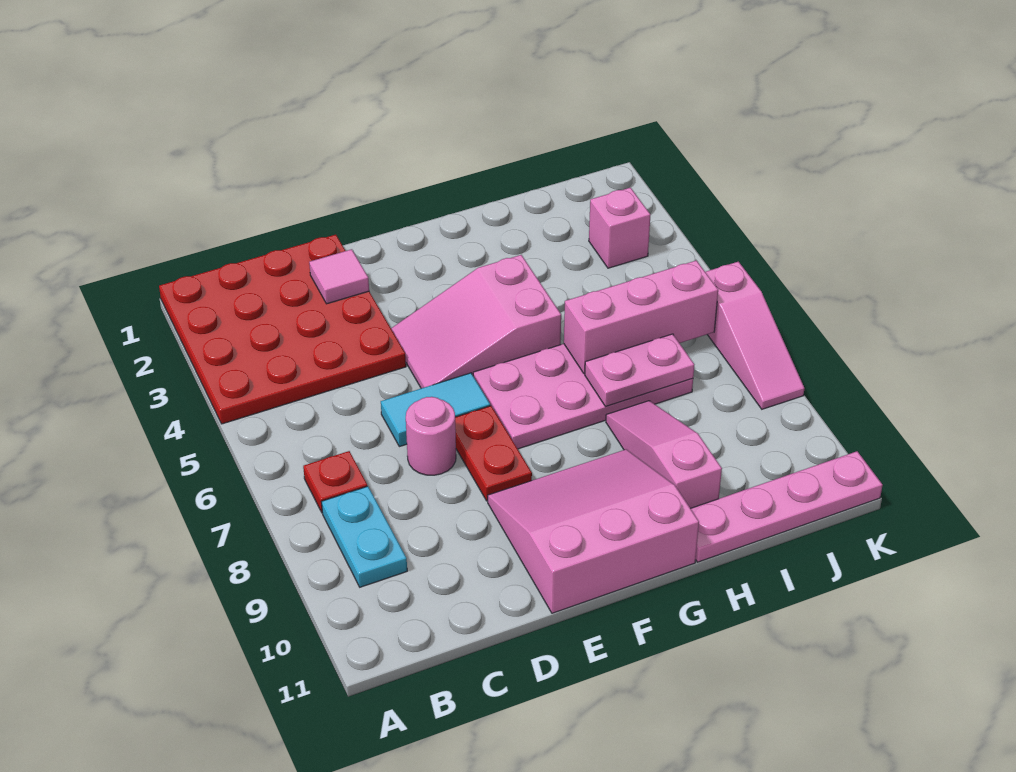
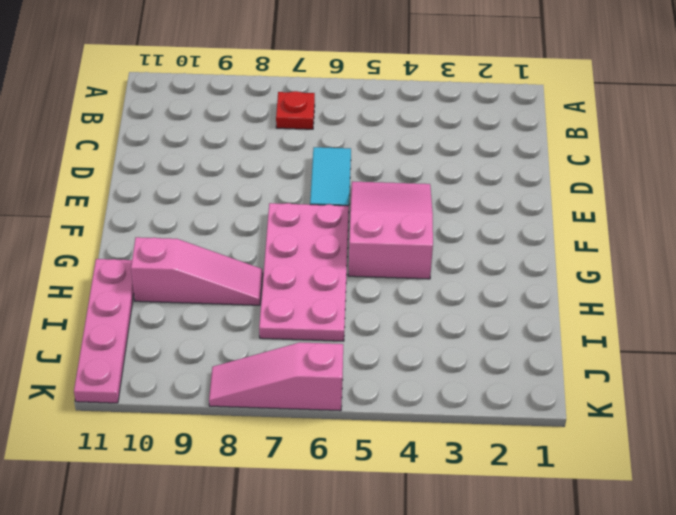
none -> red plate A1:D4 level 1
none -> cyan plate B8:B9 level 1
none -> pink round brick D7 level 1

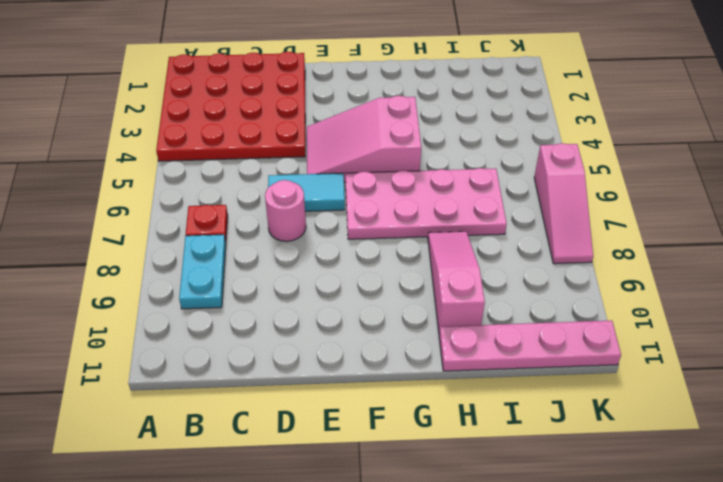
none -> red plate E7:E8 level 1
none -> pink slope E9:G11 level 1 top 11
none -> pink brick J3 level 1

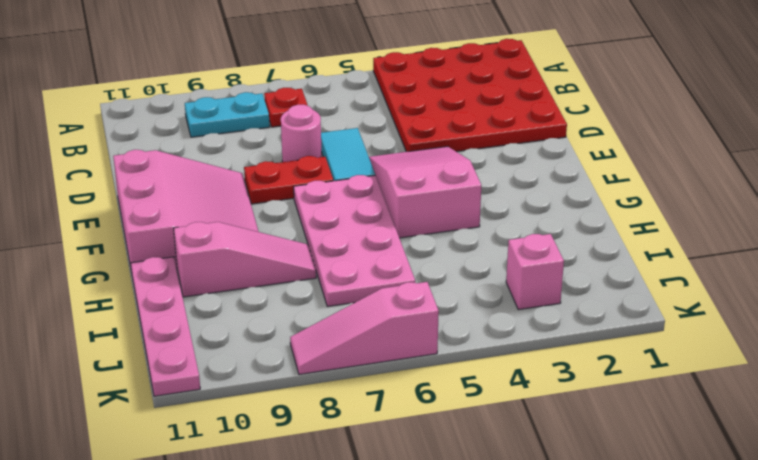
none -> pink tile D2 level 2
none -> pink brick H6:J6 level 2
none -> pink plate H7:I7 level 2

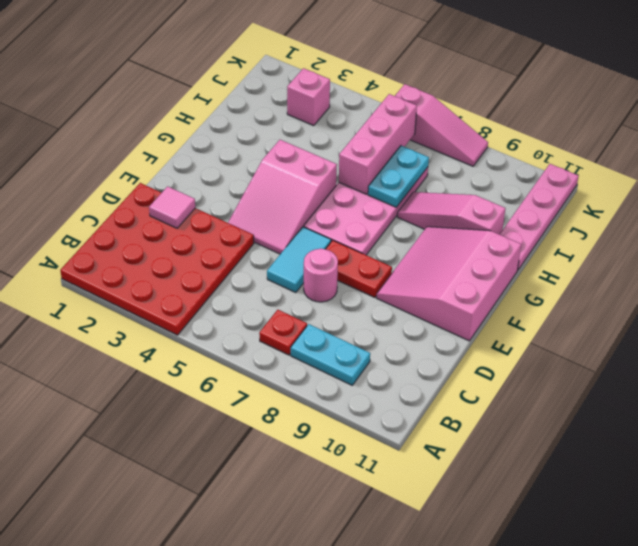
cyan plate H7:I7 level 2 -> pink plate H7:I7 level 2

